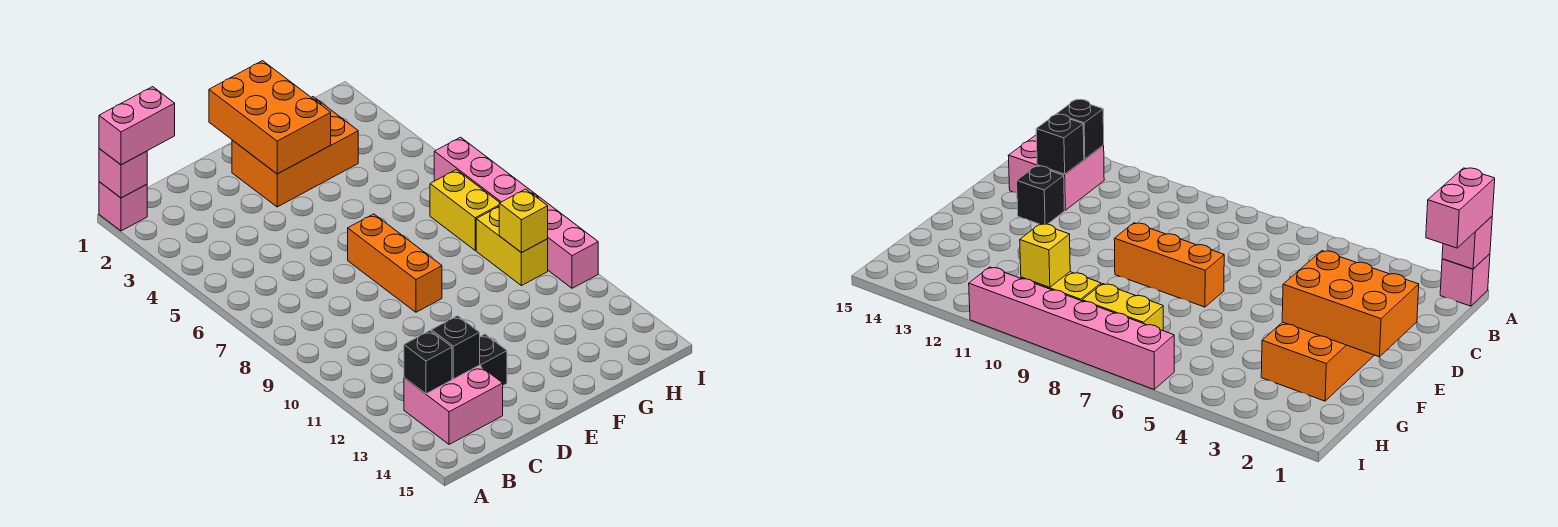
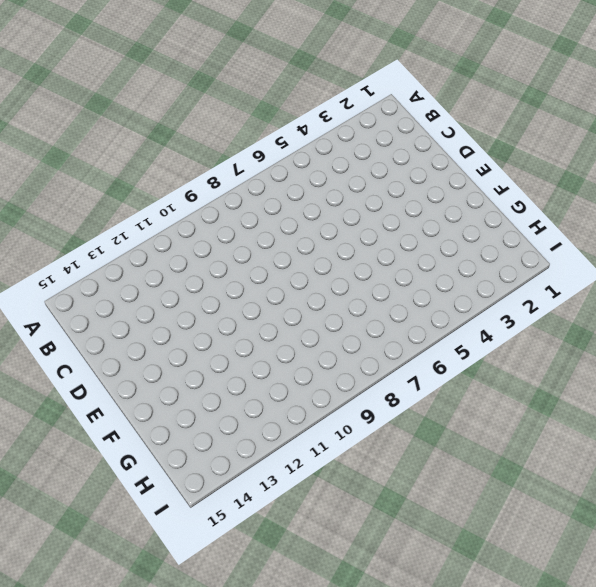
none -> pink brick A1 level 1
none -> pink brick B13:C14 level 1
none -> black brick D13 level 1

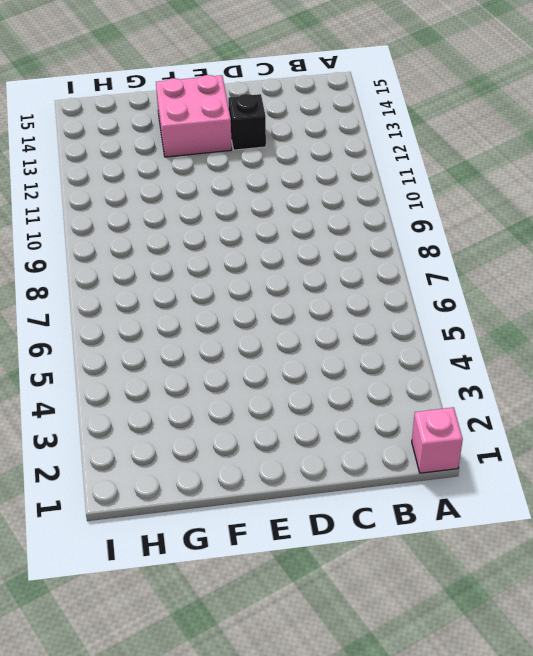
pink brick E13:F14 level 1 -> pink brick B13:C14 level 1
none -> orange brick E2:G3 level 1
none -> orange brick E7:E9 level 1
none -> yellow brick H7:H8 level 1

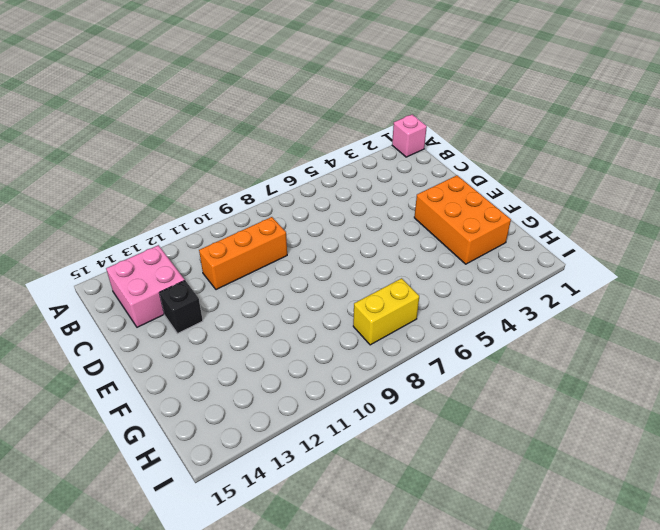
orange brick C9:C11 level 1 -> orange brick E7:E9 level 1
none -> yellow brick H9:H10 level 1
none -> pink brick I6:I11 level 1
none -> pink brick A1 level 2

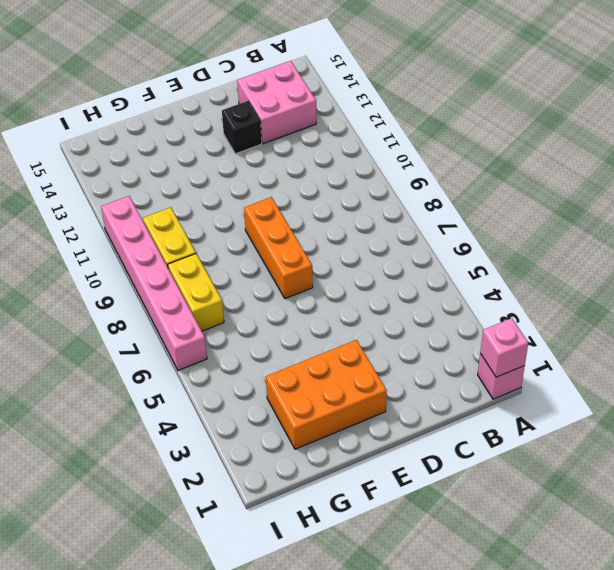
none -> black brick B13 level 2
none -> black brick C13 level 2
none -> orange brick E1:F3 level 2

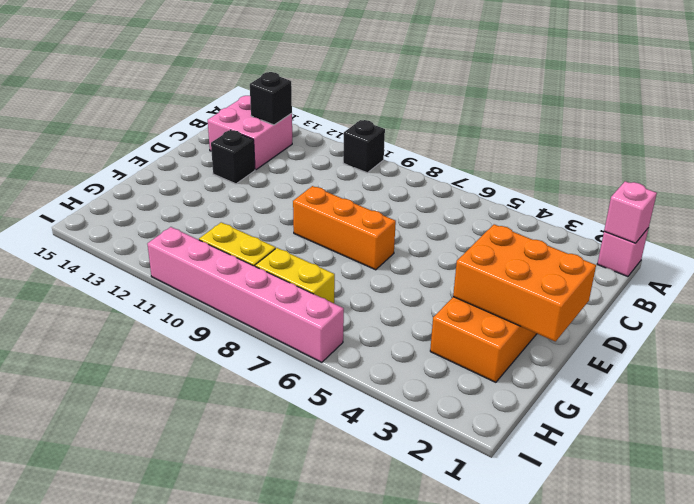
black brick A10 level 1 -> black brick C13 level 2
none -> yellow brick H10 level 2
none -> pink brick A1:B1 level 3

